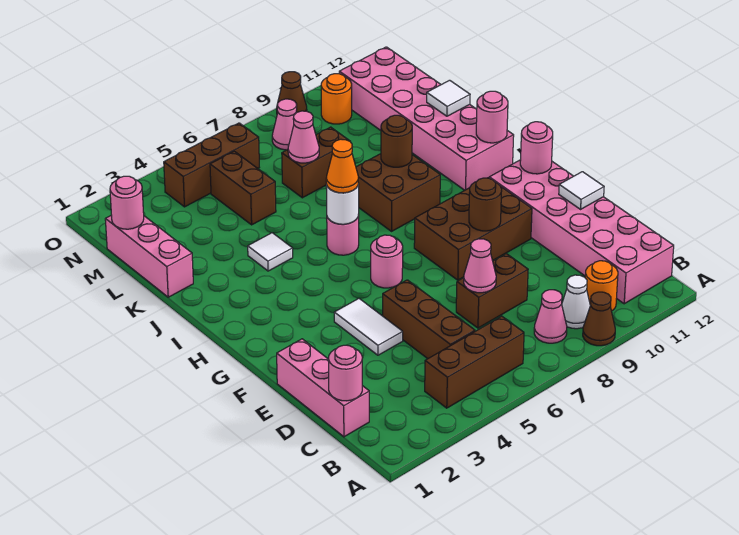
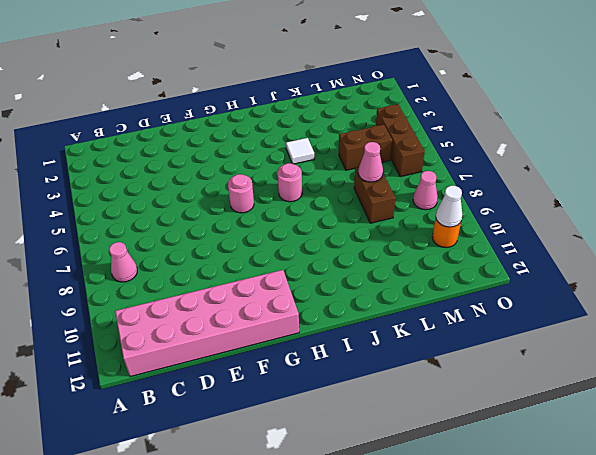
white cone N10 level 2 -> white cone B9 level 1
none -> brown cone A9 level 1
none -> brown brick B4:B6 level 1
none -> orange round brick B10 level 1
none -> pink brick C1:E1 level 1

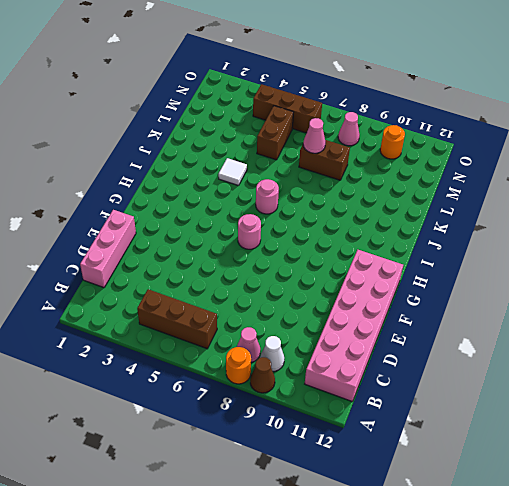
orange round brick A8 level 1 -> orange round brick B10 level 1
none -> brown brick C5:E5 level 1
none -> brown brick D7:D8 level 1
none -> white tile E4:F4 level 1
none -> brown brick F8:G10 level 1

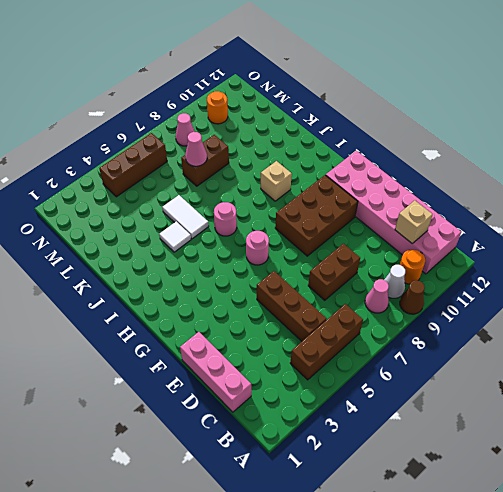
tan brick C11 level 2 -> none
tan brick I9 level 1 -> brown brick I8:J9 level 1
white tile J5:K5 level 1 -> white tile E4:F4 level 1
none -> pink brick I11:N12 level 1
none -> pink brick K1:M1 level 1
none -> brown brick L5:M5 level 1
none -> brown cone O9 level 1

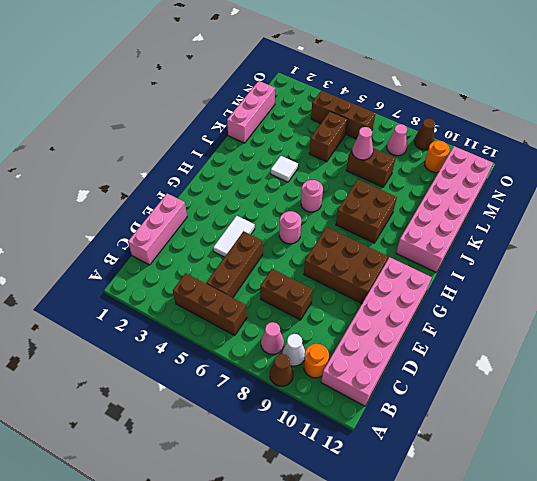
none -> pink round brick C1 level 2
none -> pink cone D7 level 2
none -> white tile E12 level 2
none -> brown round brick F9 level 2

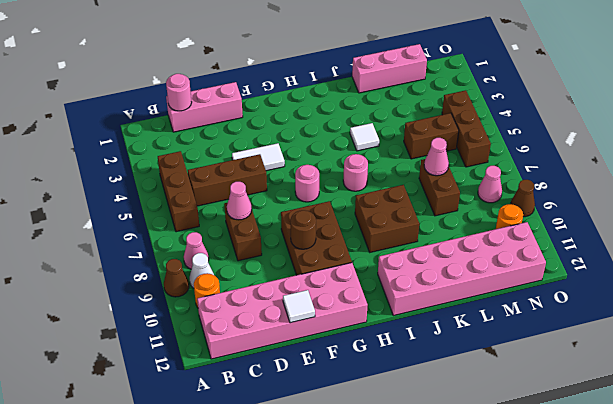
none -> pink round brick G12 level 2
none -> white round brick I6 level 2
none -> pink round brick I12 level 2
none -> brown round brick J9 level 2

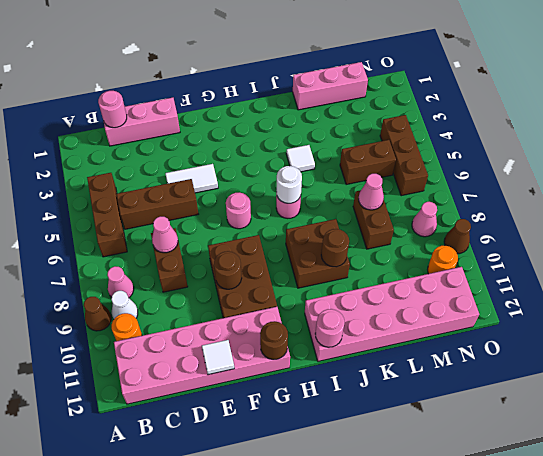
brown round brick G12 level 2 -> pink round brick G12 level 2
none -> white tile K12 level 2
none -> pink round brick M1 level 2
none -> orange cone I6 level 3

